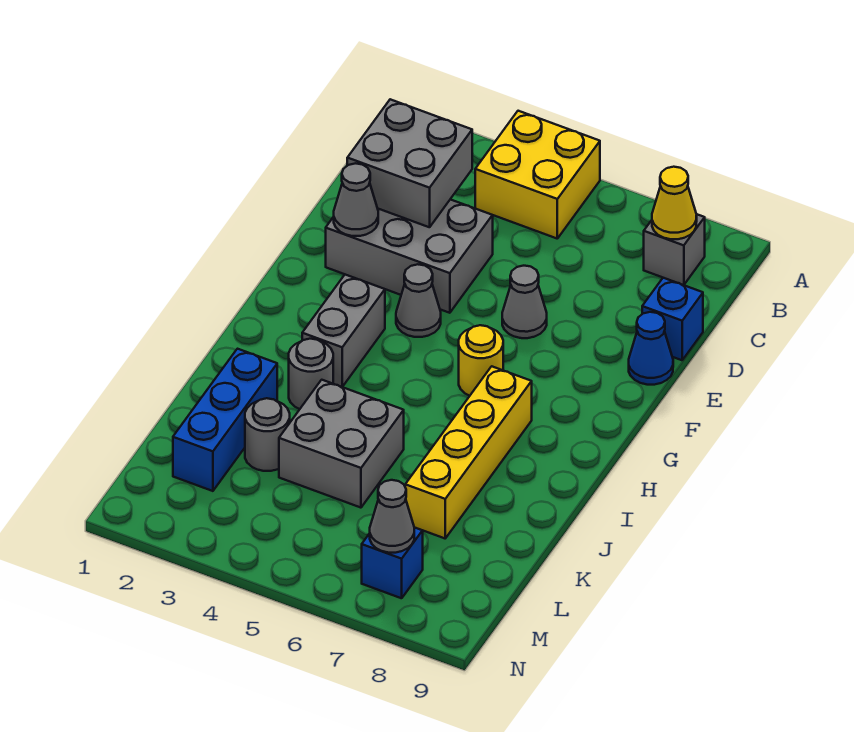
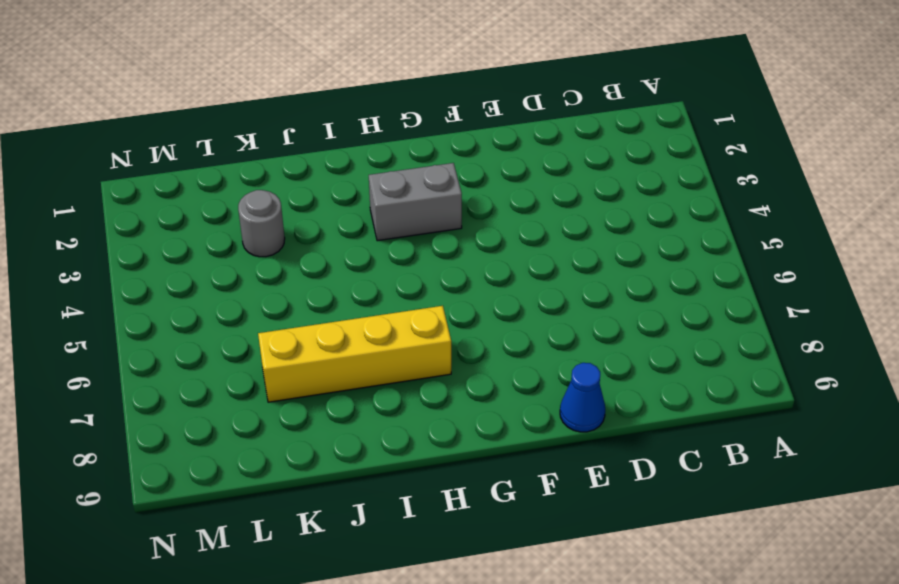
none -> yellow brick A4:B5 level 1
none -> grey brick B8 level 1
none -> grey brick D2:E4 level 1

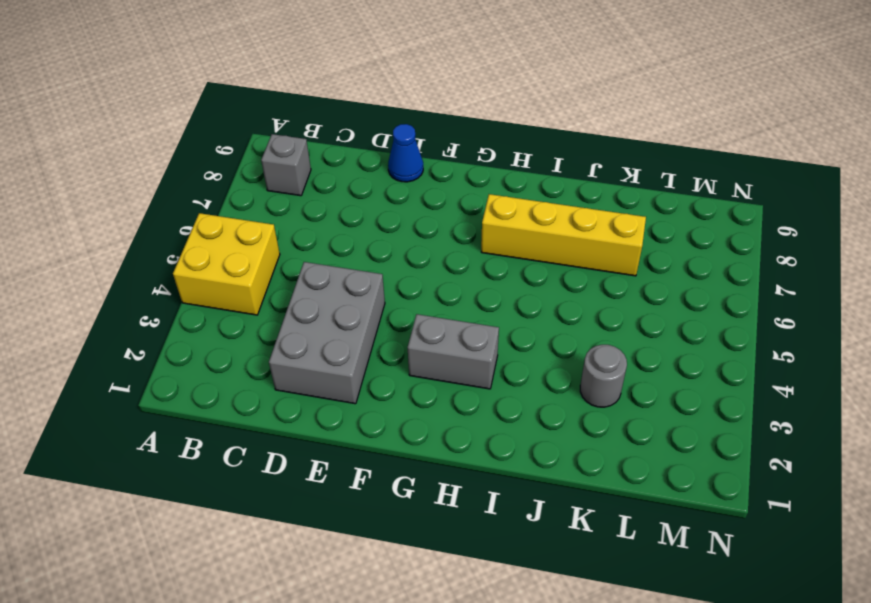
none -> blue brick D9 level 1
none -> grey cone E6 level 1
none -> grey cone F4 level 1

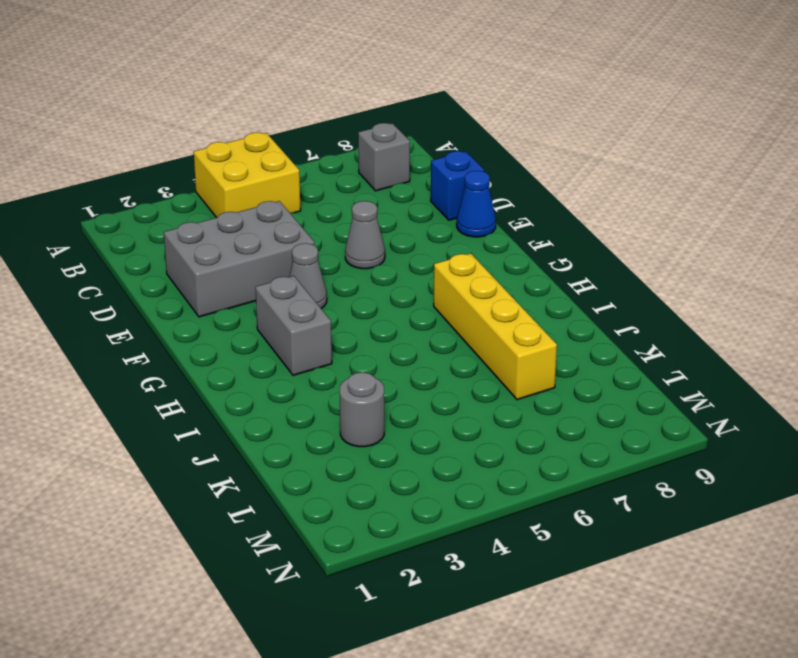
none -> yellow round brick G6 level 1
none -> grey round brick I3 level 1
none -> blue brick J2:L2 level 1

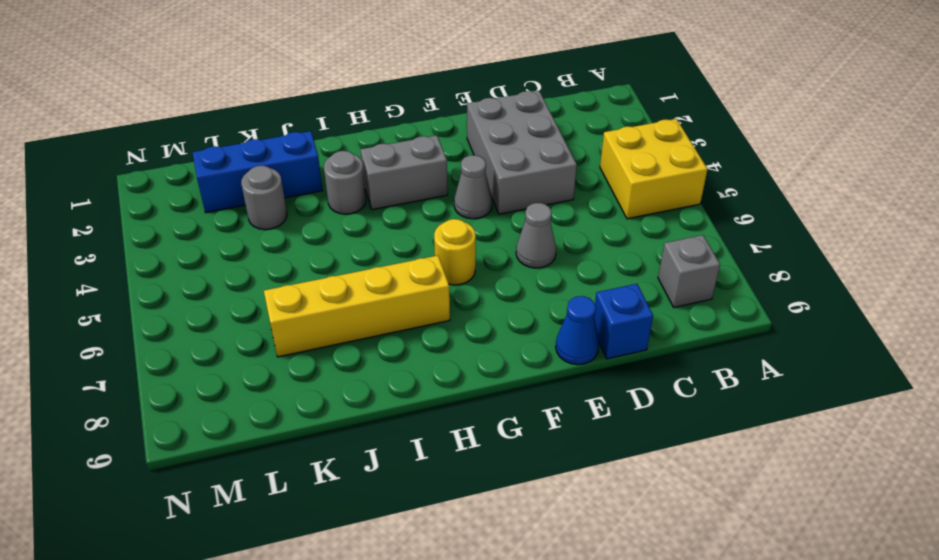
none -> grey brick J4:K5 level 1
none -> blue brick M7 level 1
none -> yellow cone B8 level 2

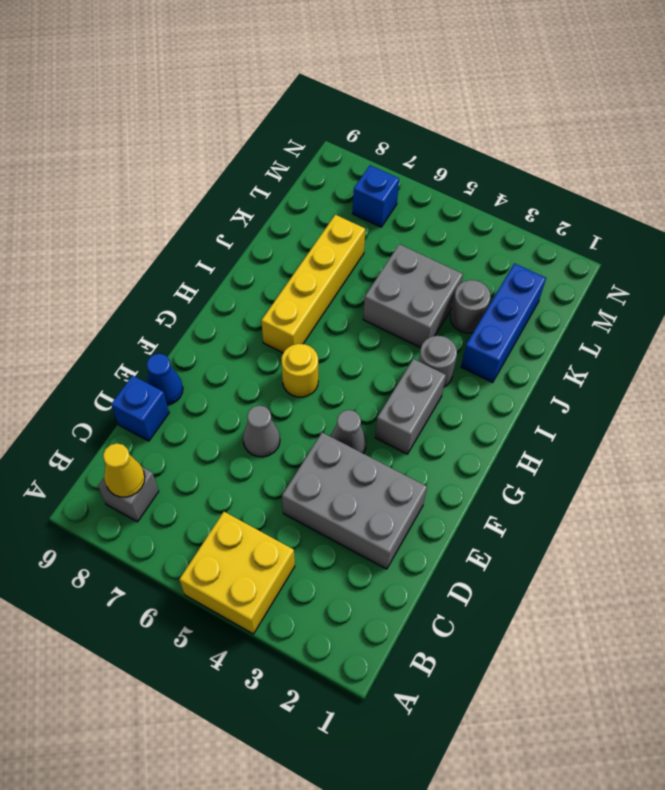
none -> grey brick C2:D3 level 2
none -> grey cone E2 level 2
none -> grey cone M7 level 2

